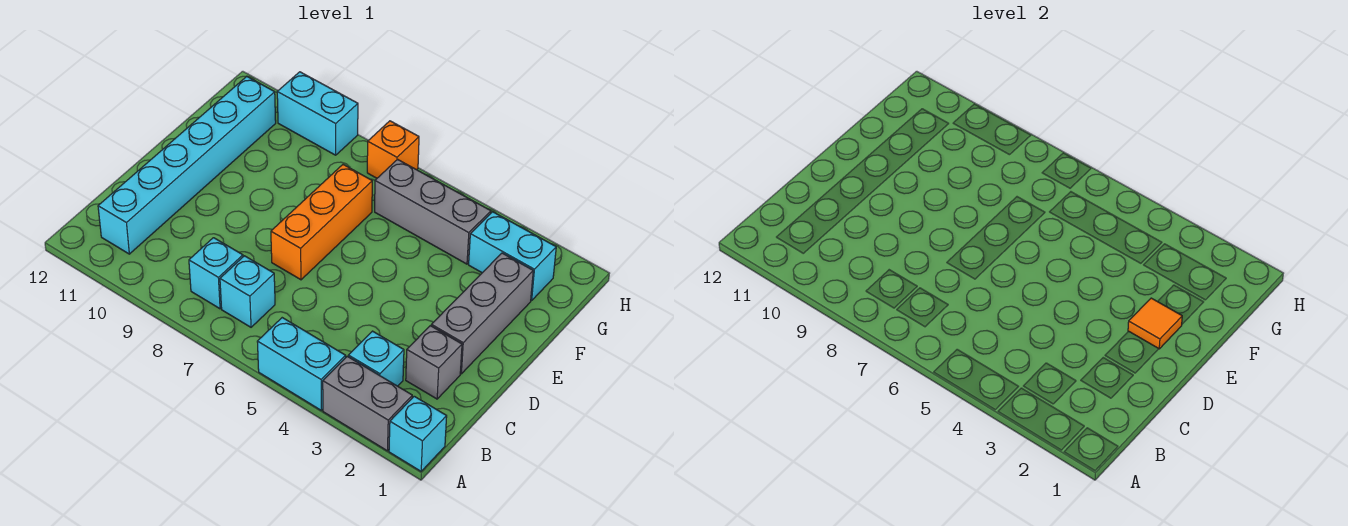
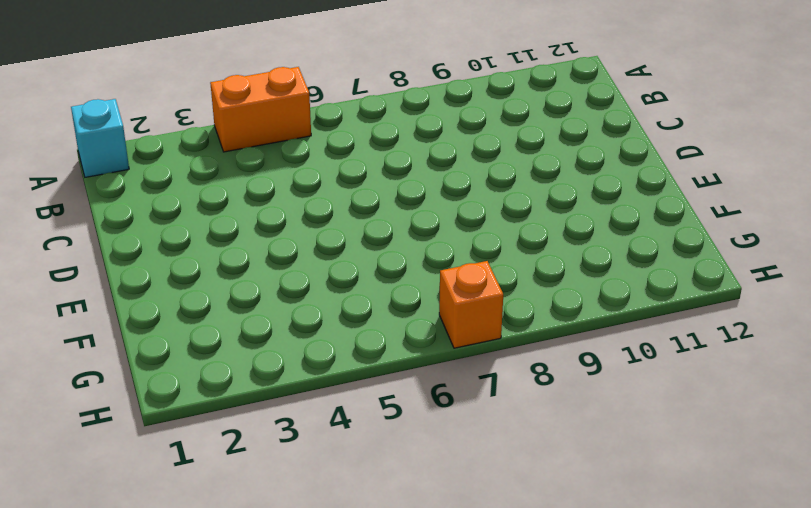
orange brick A4:A5 level 1 -> cyan brick A4:A5 level 1
none -> grey brick A2:A3 level 1
none -> cyan brick B3 level 1
none -> cyan brick B7 level 1

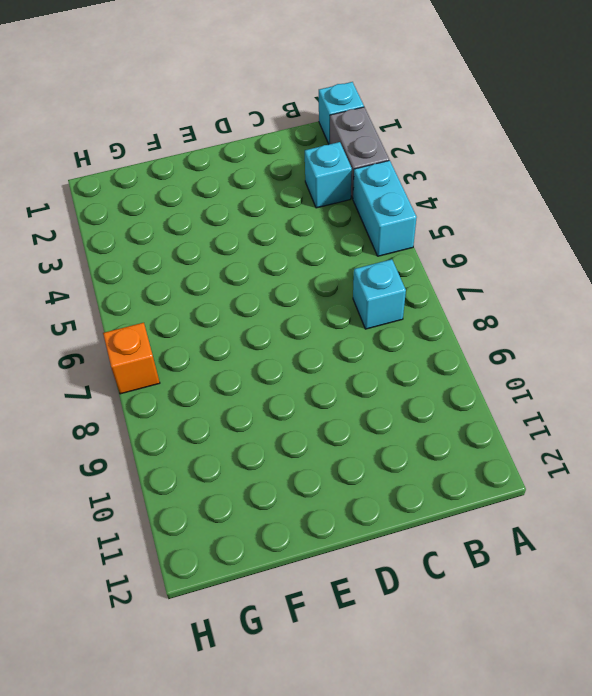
none -> cyan brick B8 level 1
none -> cyan brick B11:G11 level 1
none -> grey brick C2 level 1

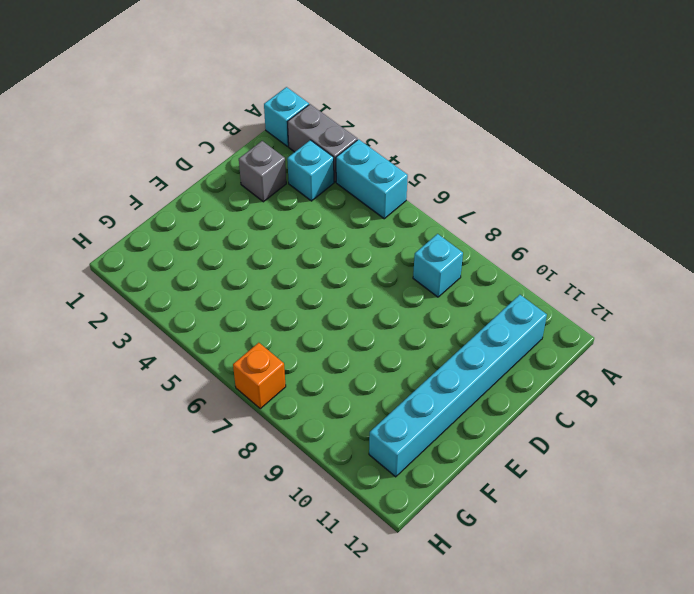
none -> cyan brick B7 level 1
none -> grey brick D2:F2 level 1
none -> orange brick D7:F7 level 1

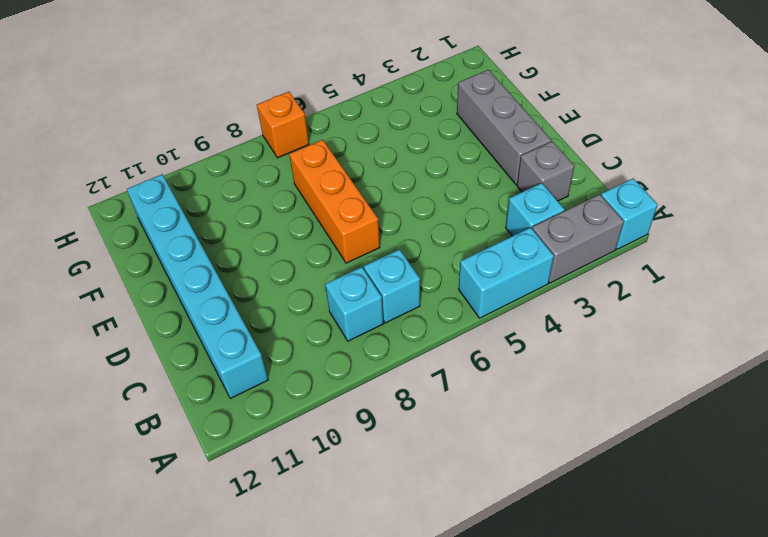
none -> cyan brick G2:G3 level 1
none -> grey brick G4:G6 level 1
none -> cyan brick H9:H10 level 1

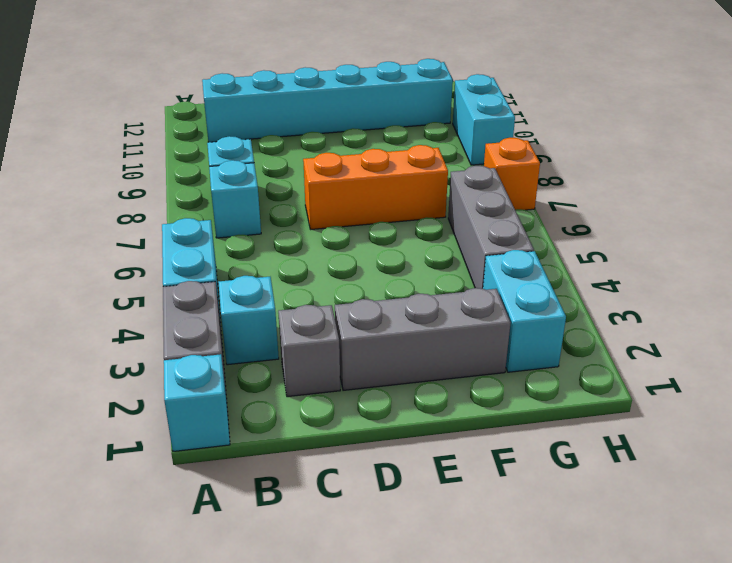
none -> orange tile E2 level 2

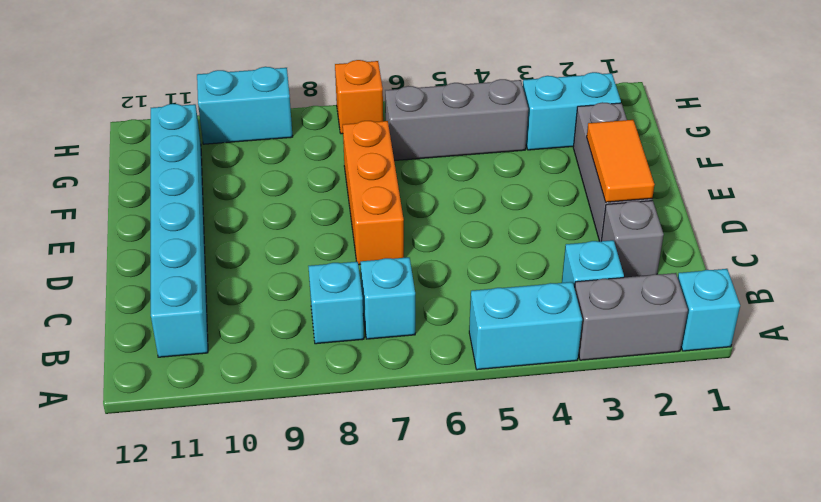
orange tile D2:E2 level 2 -> orange tile E2 level 2

